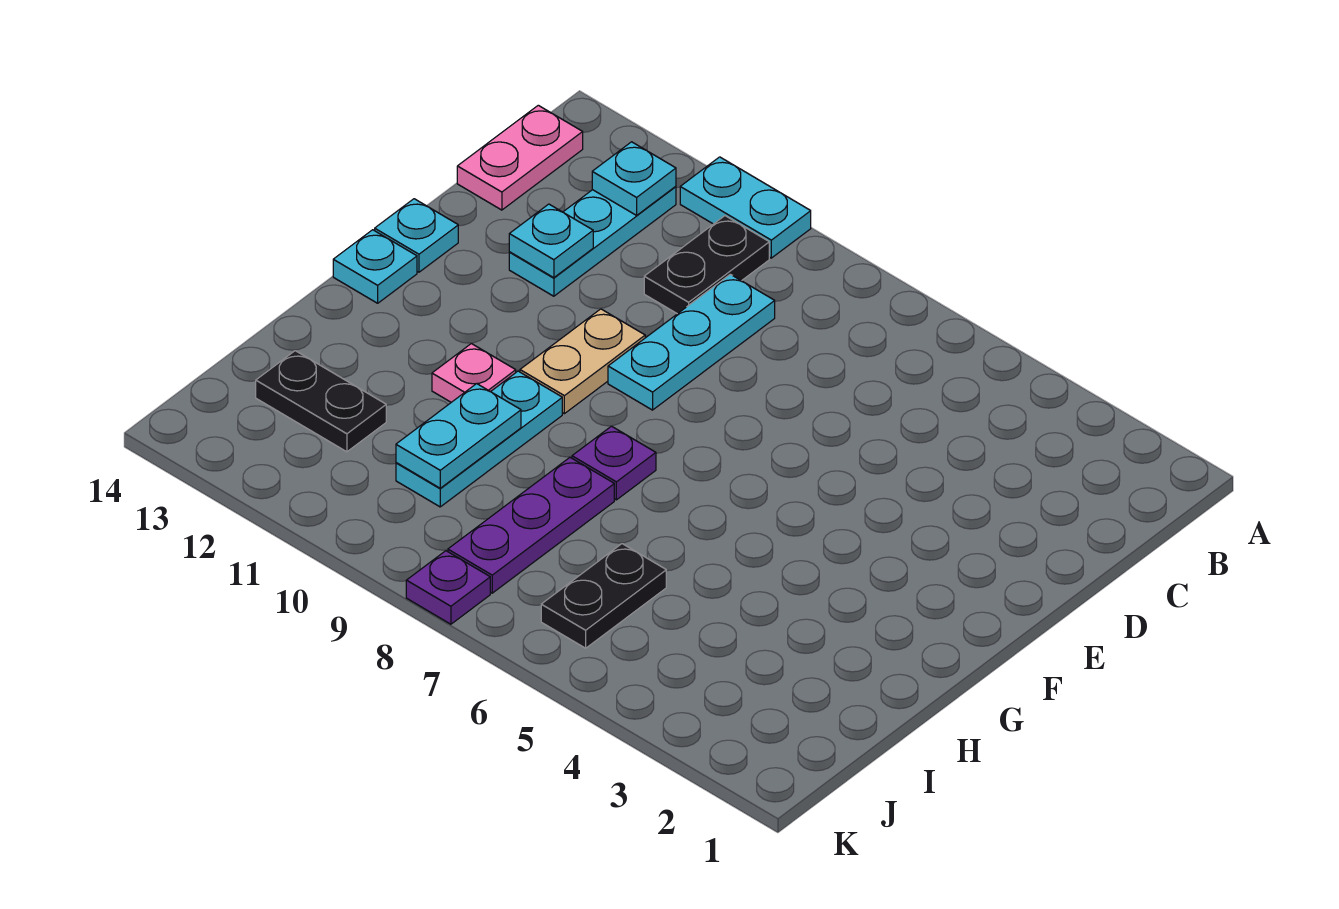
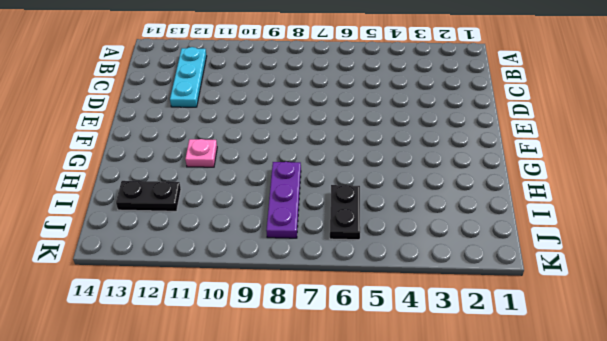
none -> cyan plate A10:A11 level 1
none -> black plate B10:C10 level 1
none -> pink plate B14:C14 level 1

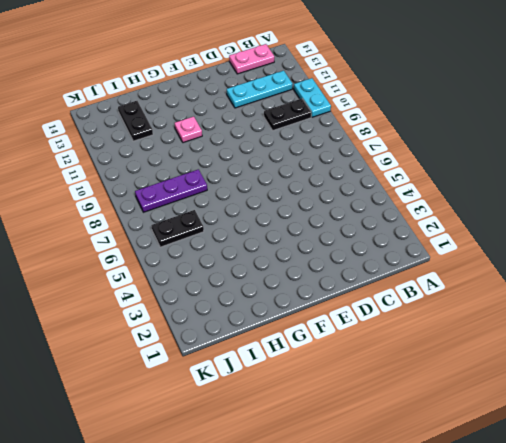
none -> cyan plate C9:E9 level 1
none -> tan plate E10:F10 level 1
none -> cyan plate E14 level 1

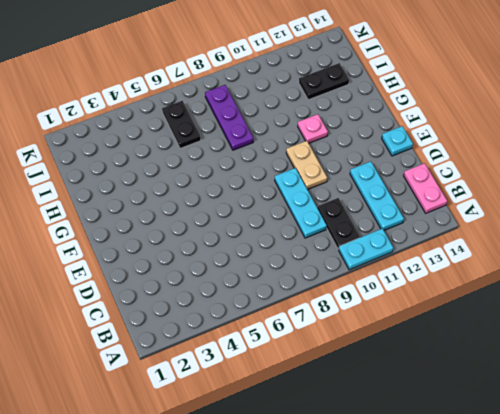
none -> cyan plate F14 level 1
none -> purple plate G8 level 1
none -> cyan plate G10:I10 level 1

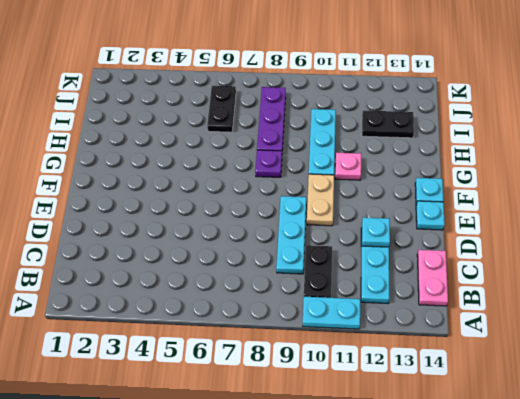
none -> purple plate K8 level 1
none -> cyan plate B12 level 2
none -> cyan plate H10:I10 level 2

